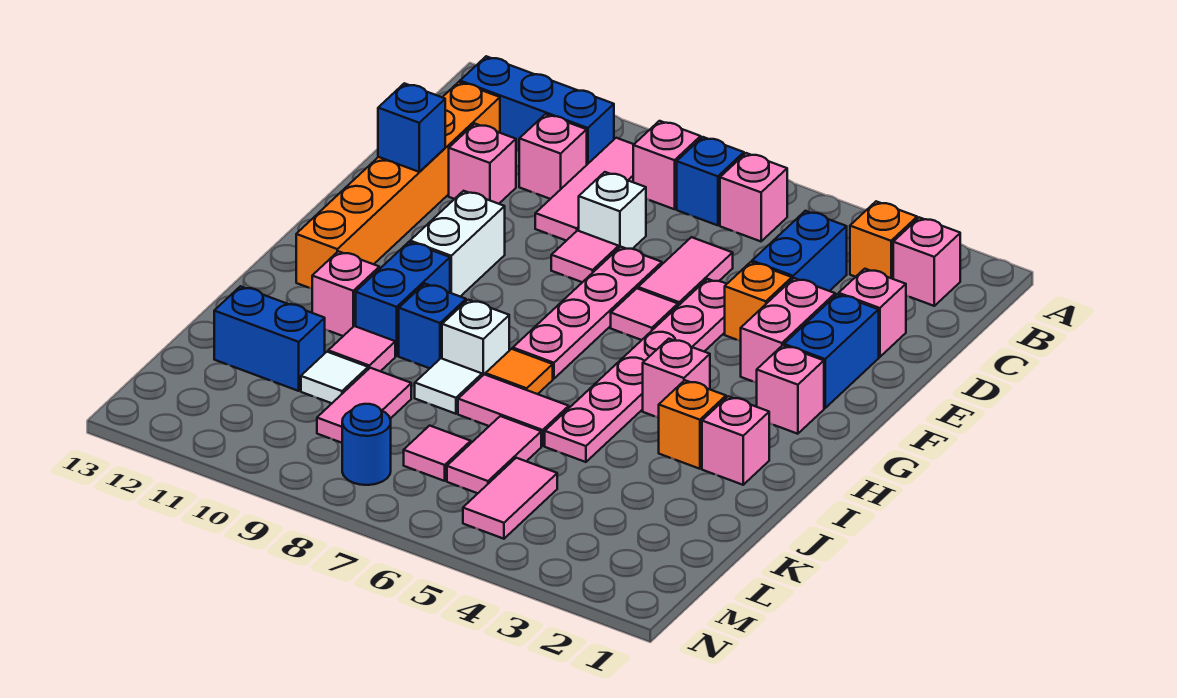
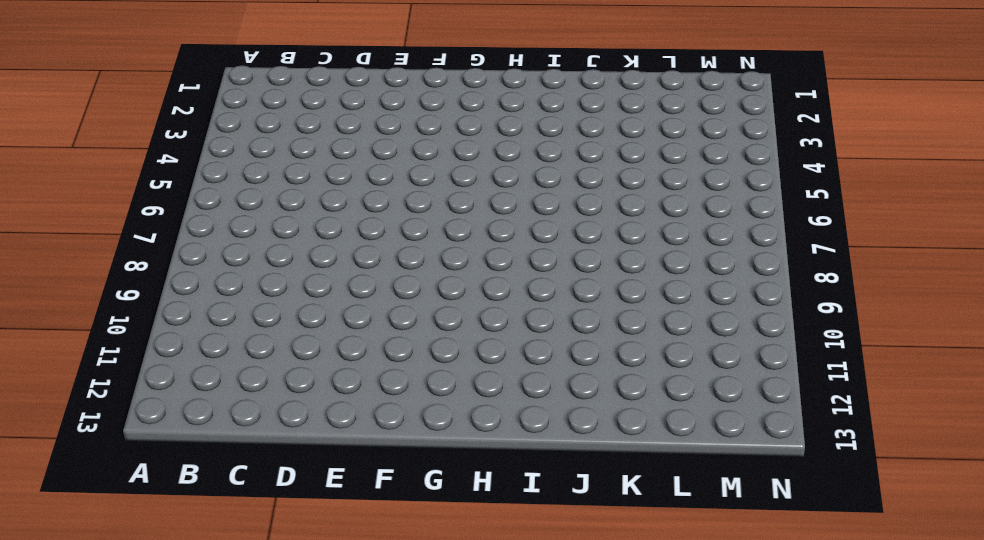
none -> pink brick B2 level 1
none -> orange brick B3 level 1
none -> pink brick B6 level 1
none -> blue brick B7 level 1

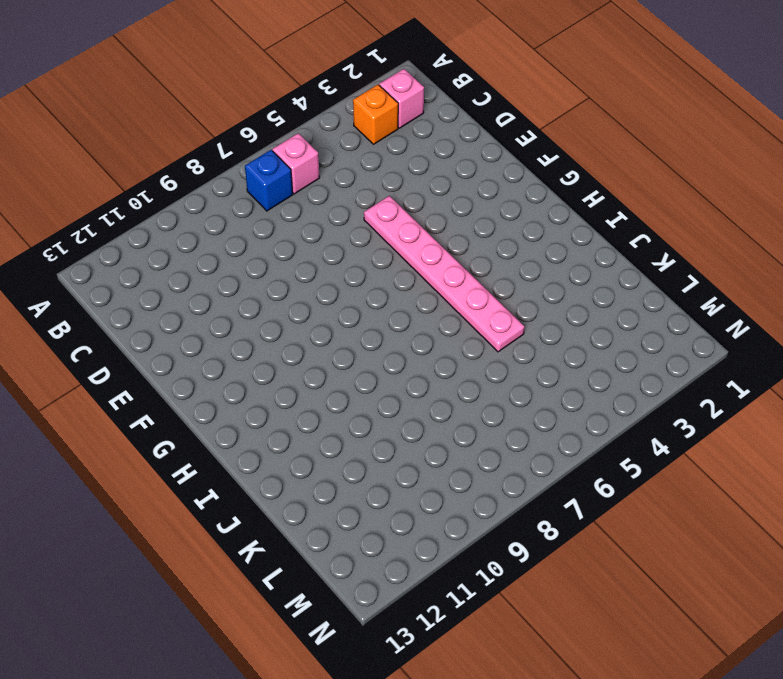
none -> pink brick B8 level 1
none -> pink tile B9:D9 level 1
none -> blue brick B10:B12 level 1
none -> blue brick C4:D4 level 1

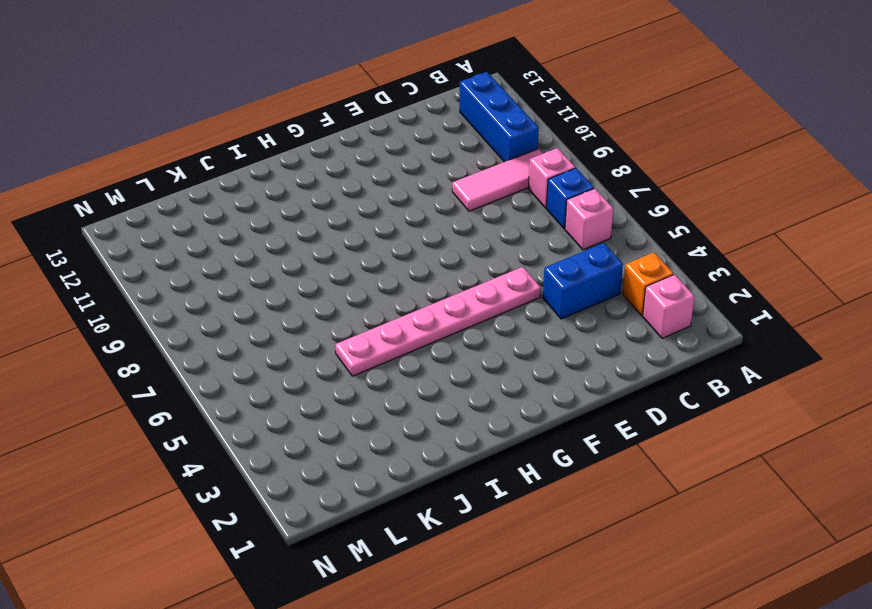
none -> pink brick C10 level 1
none -> orange brick C12:H12 level 1
none -> pink brick D2 level 1
none -> pink tile D6:E6 level 1

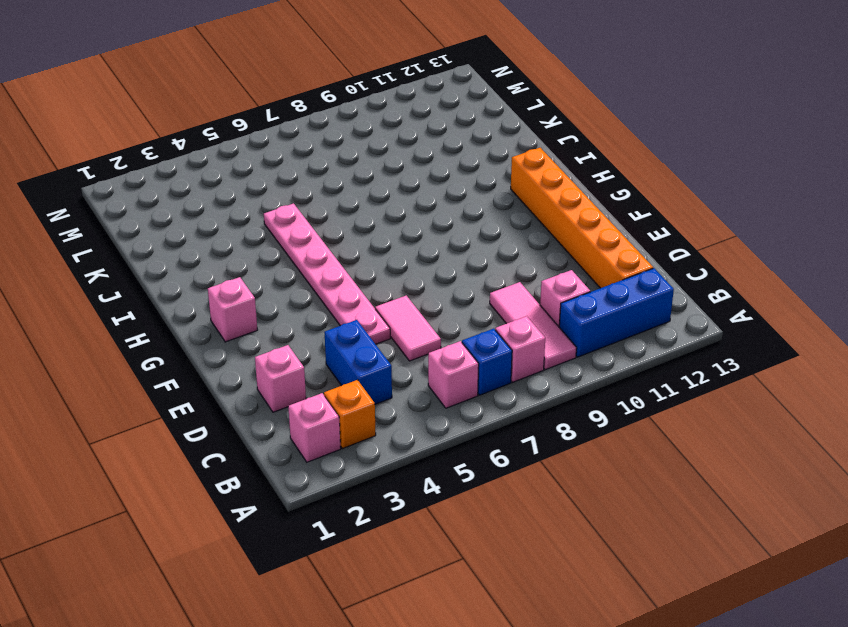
none -> white brick D8 level 1
none -> pink brick D11 level 1
none -> blue brick E2:F2 level 1
none -> pink brick E3:F3 level 1

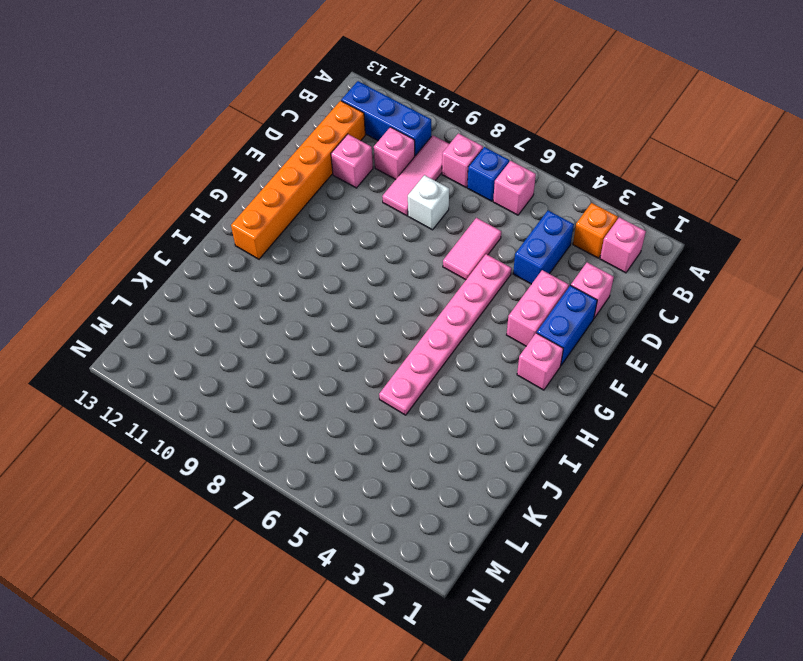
none -> orange brick E4 level 1
none -> pink plate E7:H7 level 1
none -> pink tile E8 level 1
none -> pink tile F6 level 1

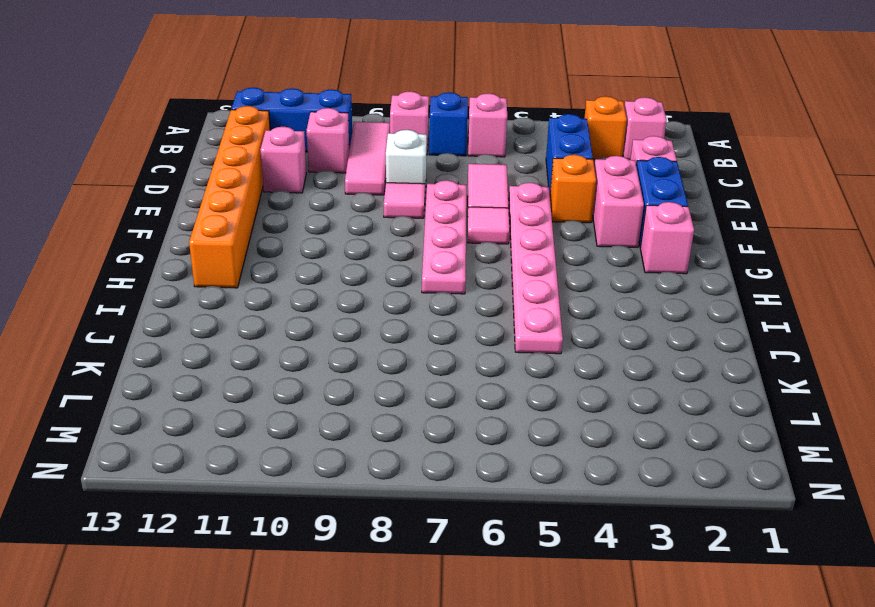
none -> white brick F10:G10 level 1
none -> pink brick H4 level 1
none -> blue brick H10:I10 level 1
none -> pink brick I2 level 1

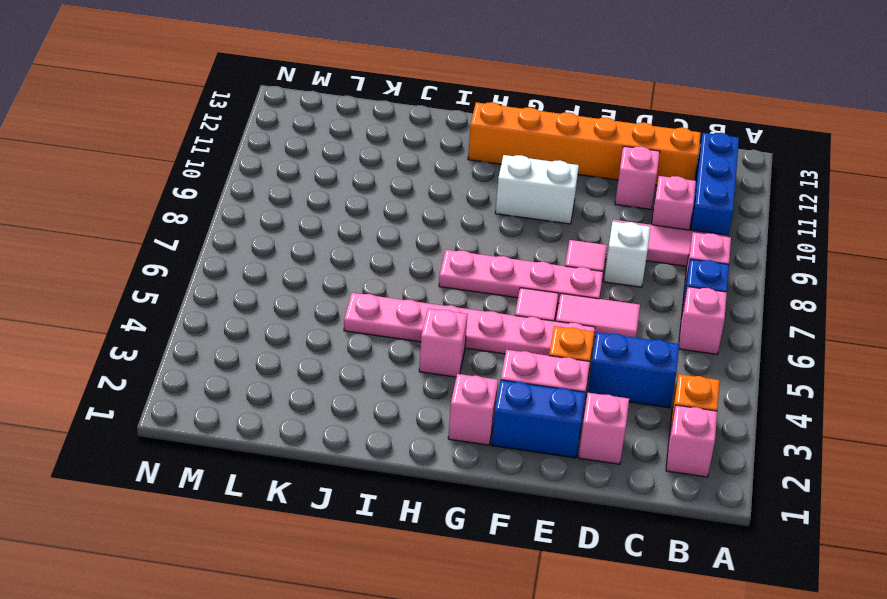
none -> blue brick H10:I10 level 1
none -> pink brick I2 level 1
none -> orange brick I3 level 1
none -> orange tile I7 level 1

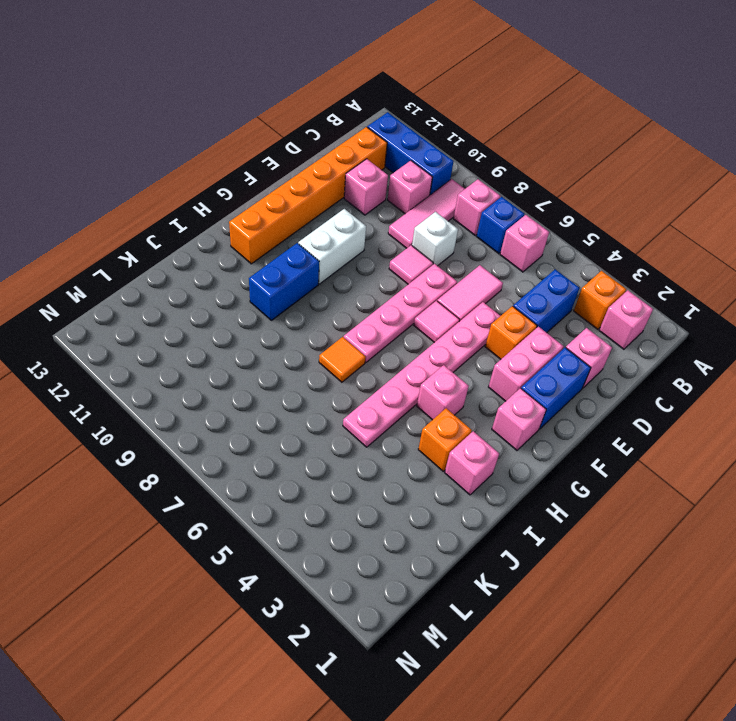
none -> white brick I8 level 1
none -> blue brick I9 level 1
none -> pink brick I11 level 1
none -> pink tile J6:J7 level 1

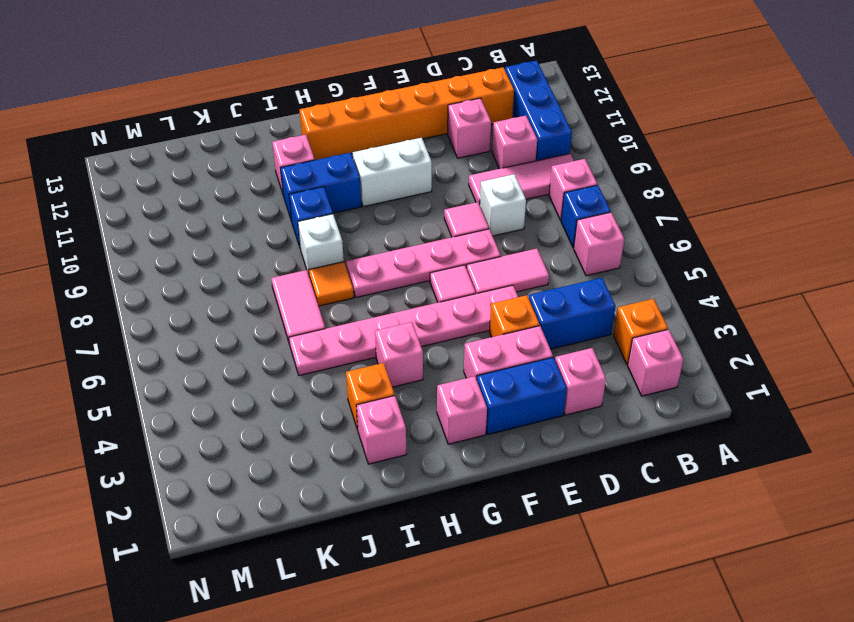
none -> white tile J8 level 1
none -> pink tile J10 level 1
none -> pink tile K6:L6 level 1
none -> pink tile K9:L9 level 1

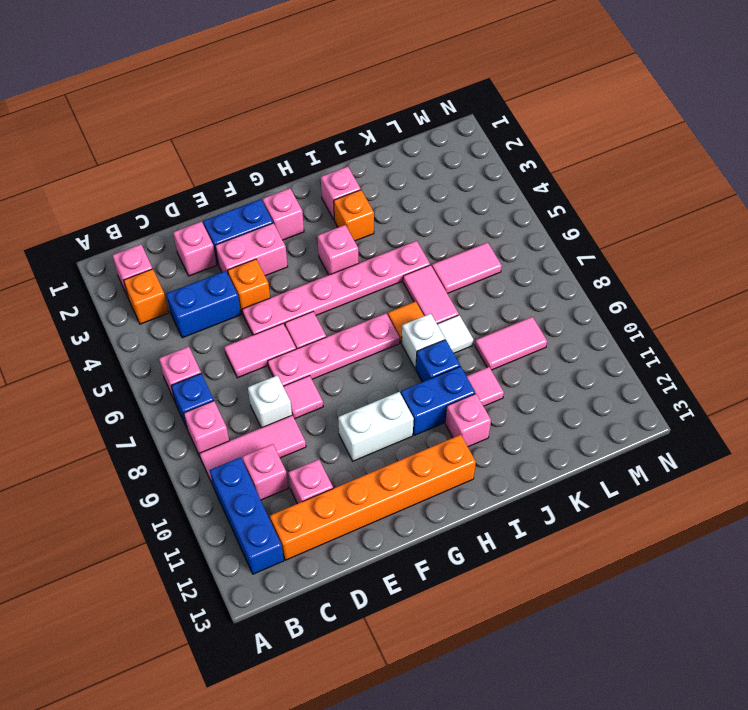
none -> white tile K10 level 1
none -> blue brick K11:K12 level 1
none -> pink tile L5:M5 level 1
none -> pink tile L7 level 1

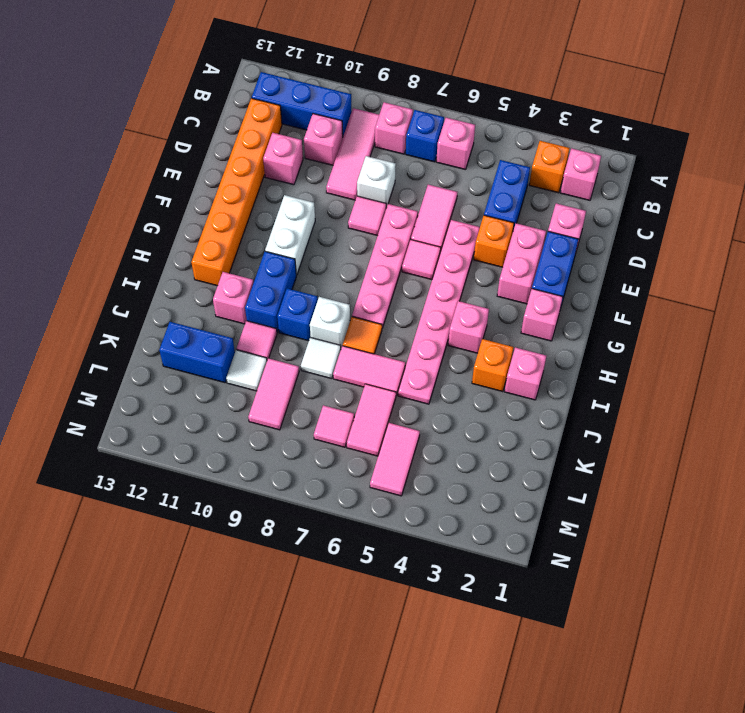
none -> blue round brick M8 level 1
none -> blue brick E12 level 2

